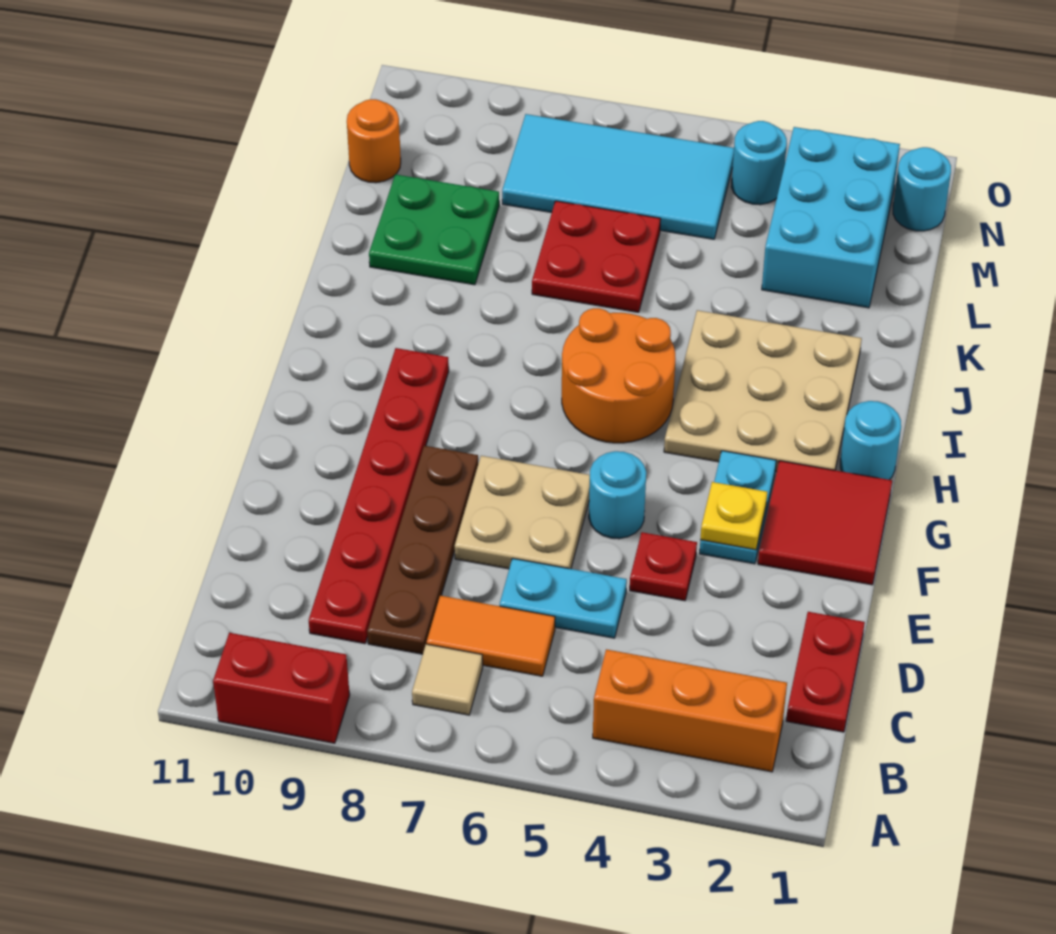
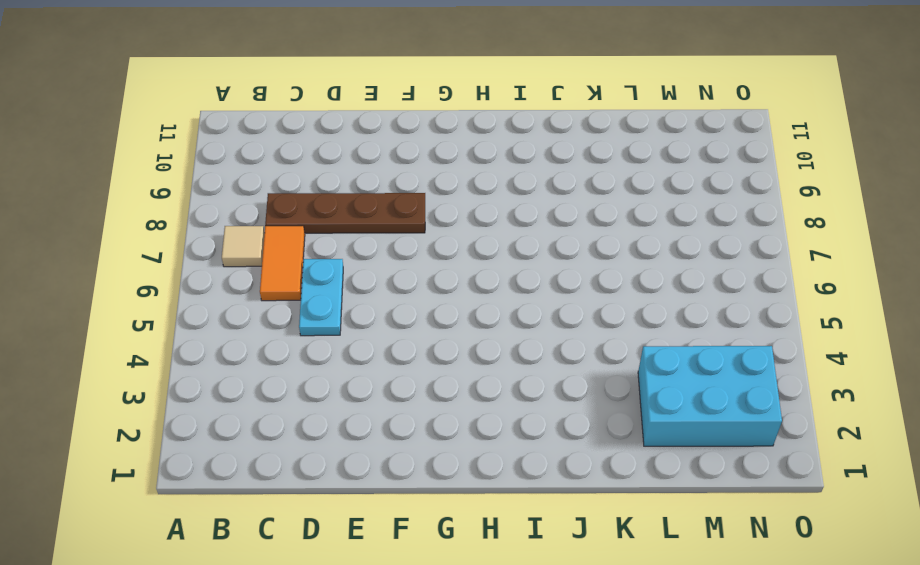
none -> red brick A9:A10 level 1
none -> orange brick B2:B4 level 1
none -> red plate C1:D1 level 1

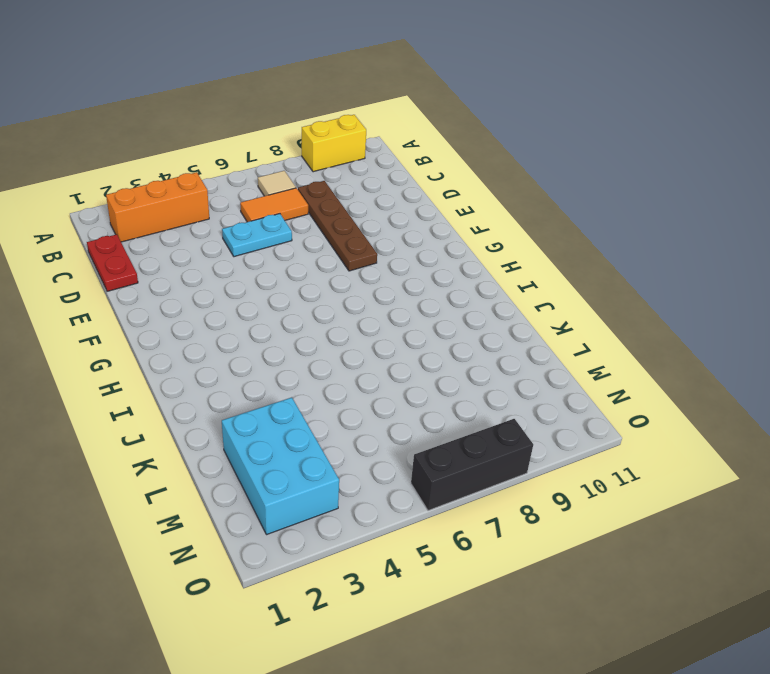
yellow brick A9:A10 level 1 -> red brick A9:A10 level 1
black brick O6:O8 level 1 -> none
none -> red plate C9:H9 level 1
none -> red plate E4 level 1
none -> tan plate E6:F7 level 1

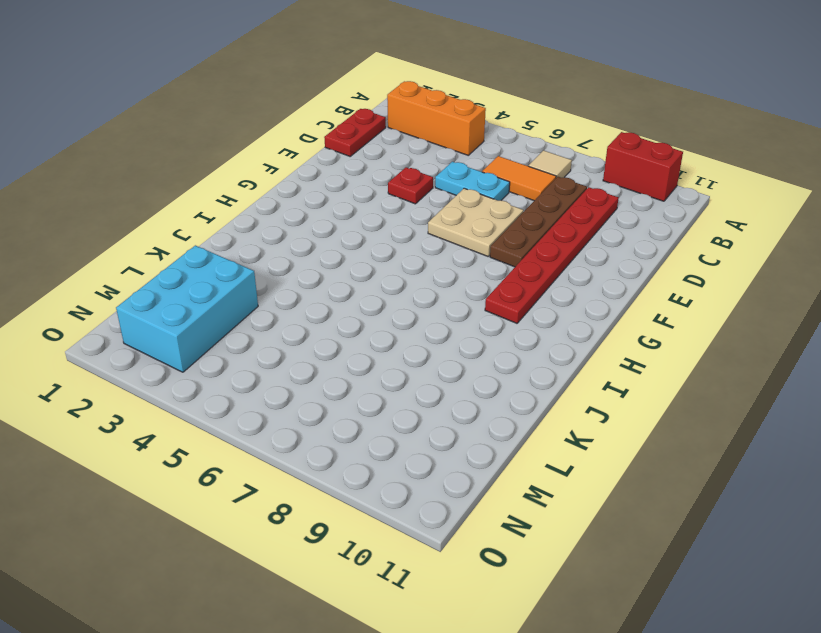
none -> red tile F1:G2 level 1
none -> cyan plate F3:G3 level 1
none -> cyan round brick F5 level 1

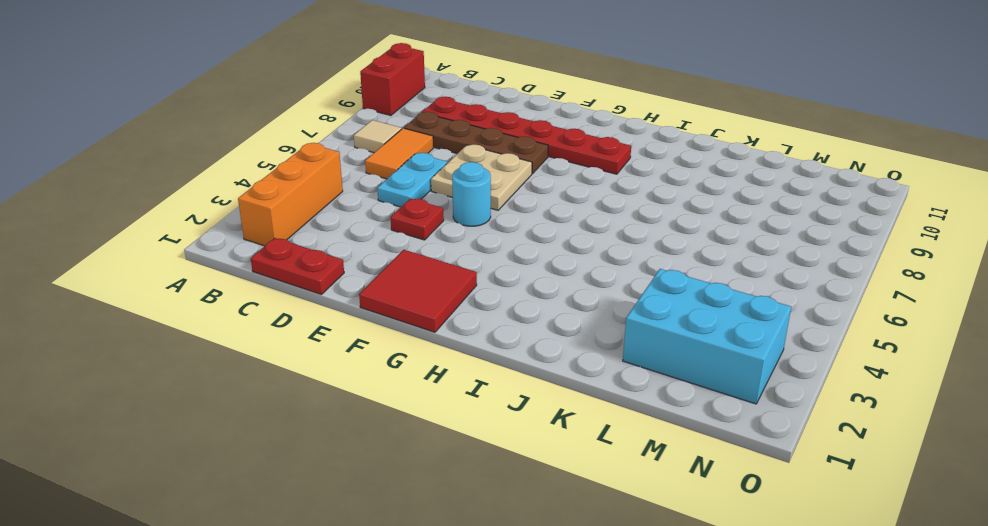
none -> cyan plate F3:G3 level 1
none -> cyan round brick H1 level 1
none -> tan plate H2:J4 level 1

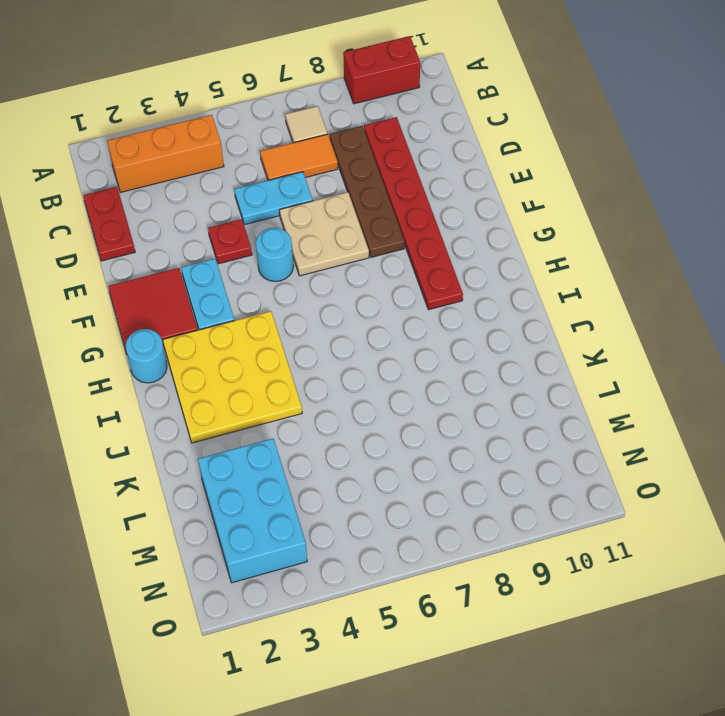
yellow plate H2:J4 level 1 -> tan plate H2:J4 level 1
none -> orange round brick H5:I6 level 1
none -> red plate K6:L7 level 1
none -> green plate K9:L10 level 1

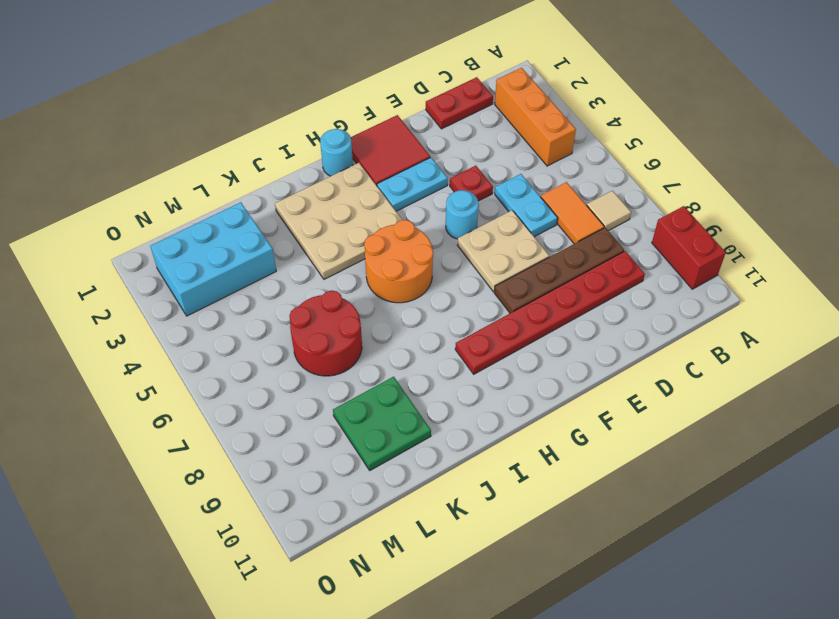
red round brick K6:L7 level 1 -> red plate K6:L7 level 1
none -> cyan tile M5:N8 level 1
none -> orange round brick M11 level 1
none -> cyan round brick N1 level 1

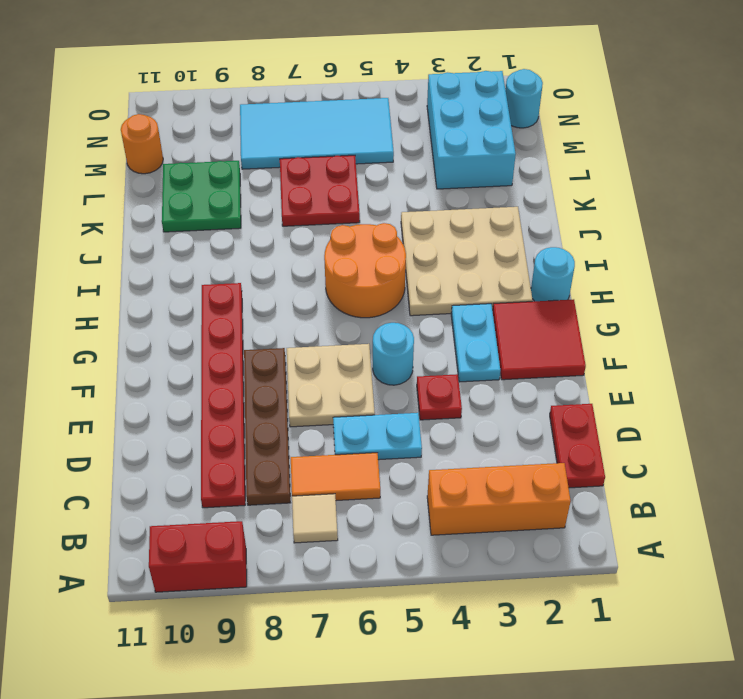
none -> cyan round brick N4 level 1
none -> yellow plate F3 level 2

